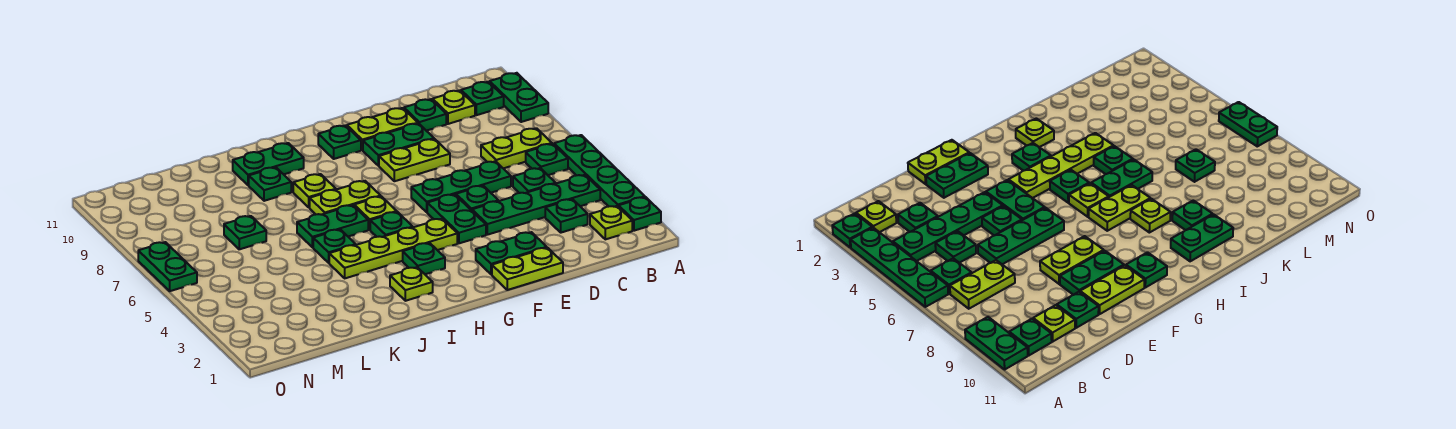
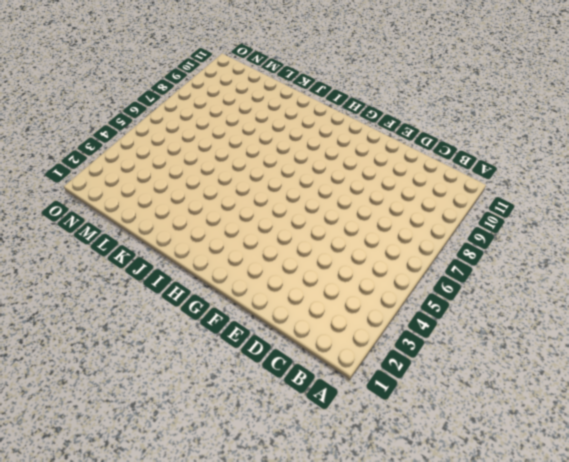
none -> green plate A2 level 1
none -> green plate A3:A6 level 1
none -> green plate A9:A10 level 1
none -> lime plate B2 level 1

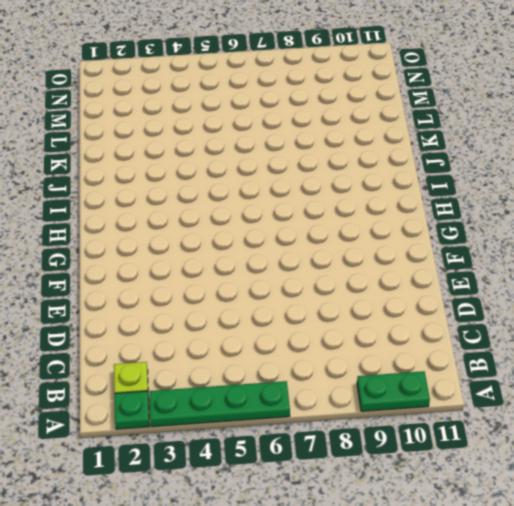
none -> green plate B4:E4 level 1
none -> green plate B6 level 1
none -> lime plate B7:C7 level 1
none -> green plate B10 level 1

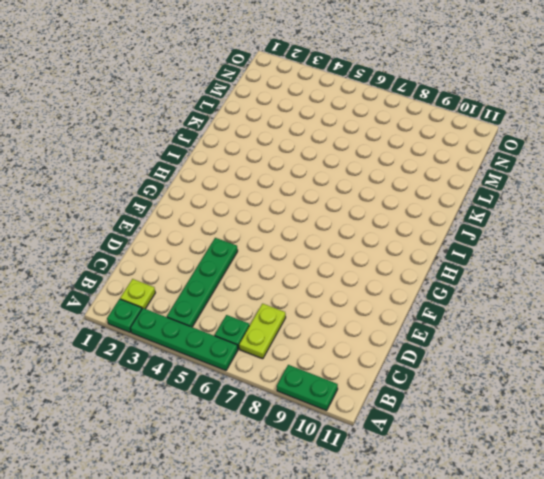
none -> green plate B10 level 1
none -> green plate C3 level 1
none -> green plate C5 level 1
none -> lime plate C10 level 1

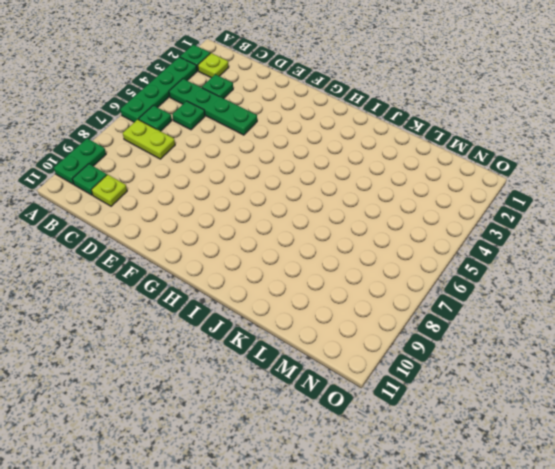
none -> green plate D6:F6 level 1
none -> green plate D10 level 1
none -> lime plate E1:F1 level 1
none -> green plate E2:F2 level 1

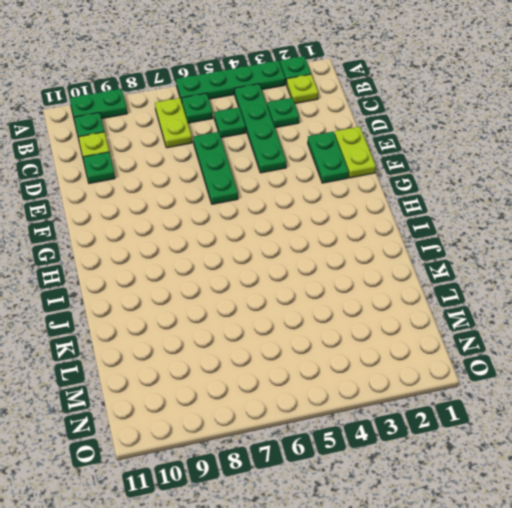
none -> green plate E5 level 1
none -> lime plate E8:F8 level 1
none -> green plate E9:F9 level 1
none -> lime plate E10:F10 level 1

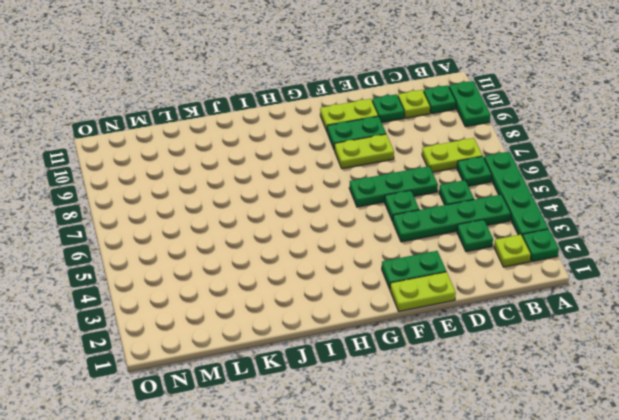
none -> green plate F4:F5 level 1
none -> lime plate G4:J4 level 1
none -> green plate G10 level 1
none -> green plate H3 level 1

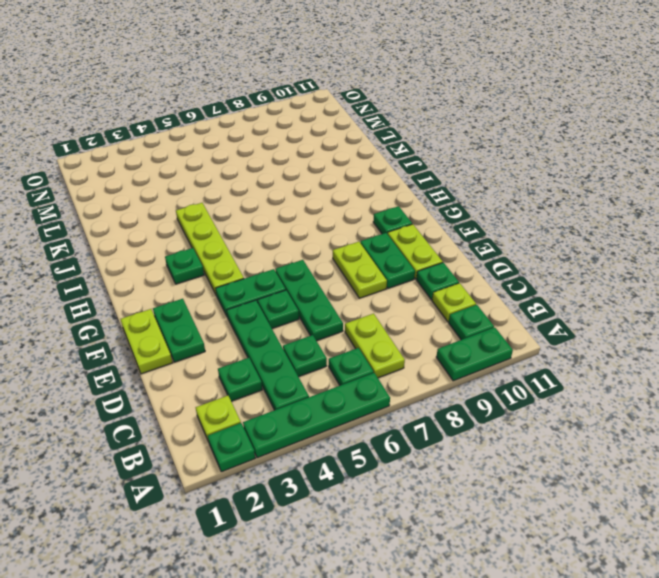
none -> green plate H5 level 1
none -> lime plate H6 level 1
none -> lime plate H7:I7 level 1
none -> lime plate I2 level 1

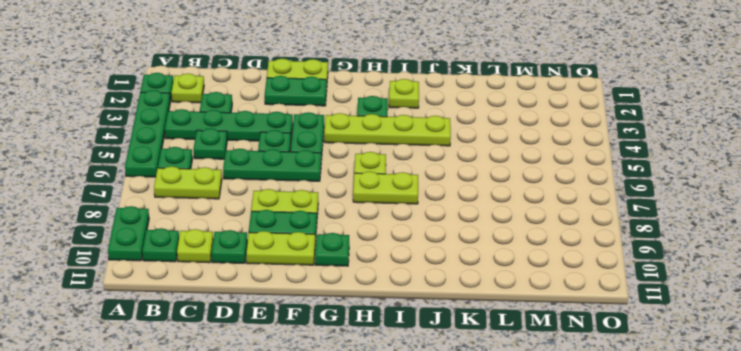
none -> green plate H5 level 1
none -> green plate I6:J6 level 1
none -> lime plate I8 level 1
none -> green plate I10:J10 level 1

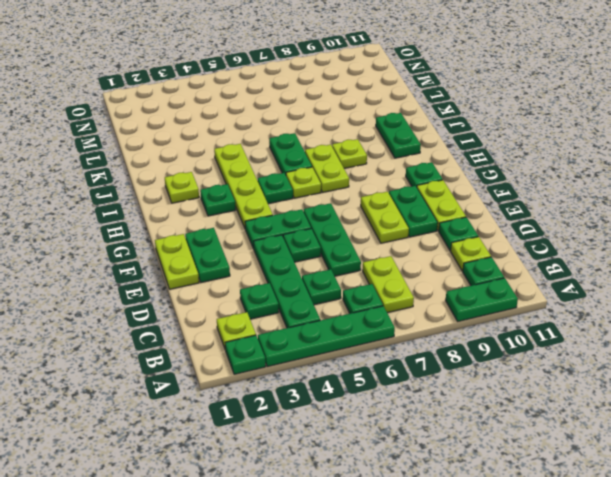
none -> green plate J5 level 1
none -> green plate J9 level 1
none -> green plate L7 level 1
none -> green plate O6:O7 level 1

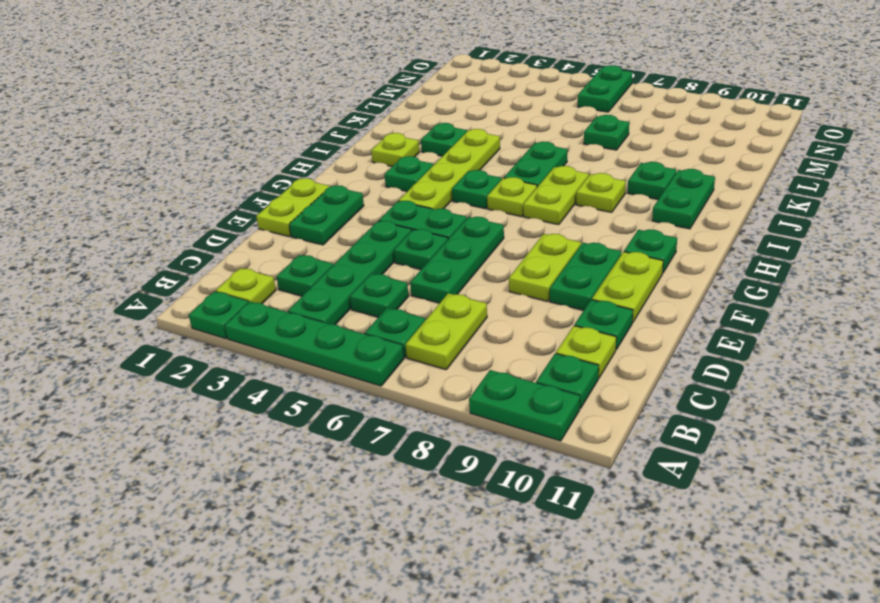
green plate J3 level 1 -> green plate J5 level 1
green plate N6:O6 level 1 -> green plate O6:O7 level 1

